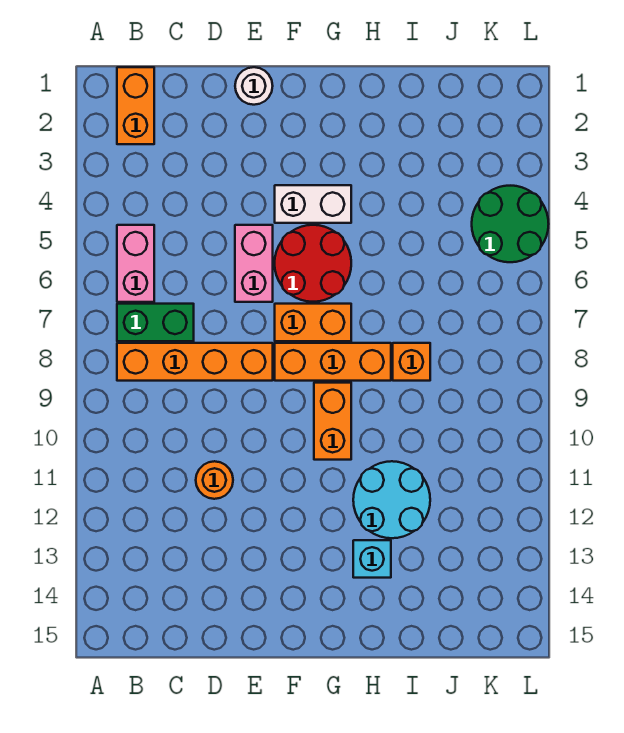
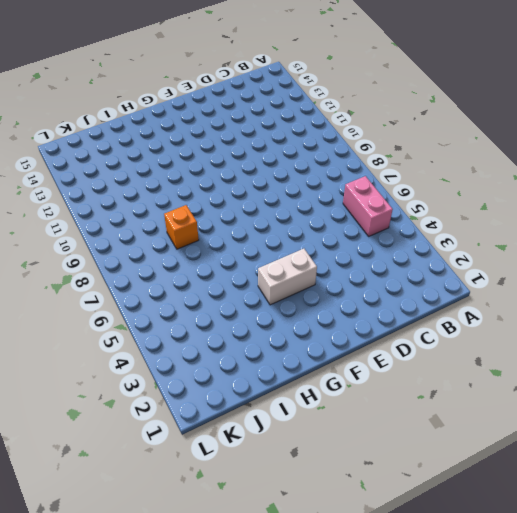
none -> orange brick B1:B2 level 1
none -> green brick B7:C7 level 1
none -> orange brick B8:E8 level 1

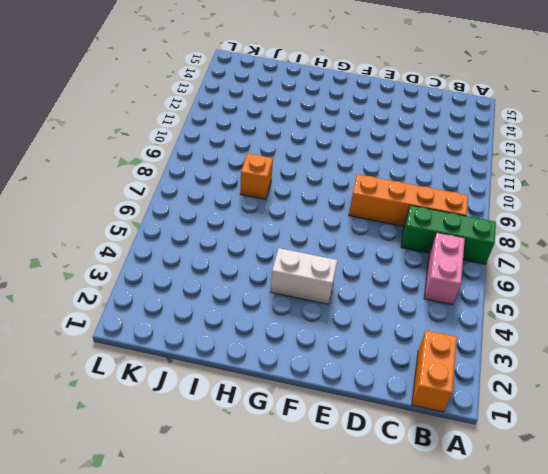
green brick A7:C7 level 1 -> green brick B7:C7 level 1
none -> orange round brick D11 level 1
none -> white round brick E1 level 1
none -> pink brick E5:E6 level 1

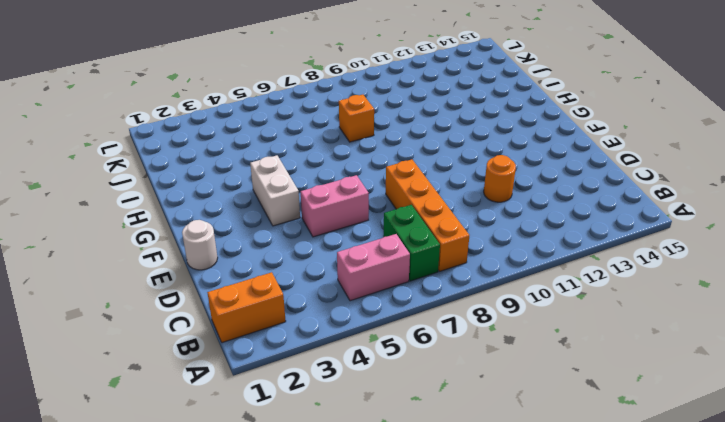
none -> red round brick F5:G6 level 1
none -> orange brick F7:G7 level 1
none -> orange brick F8:H8 level 1

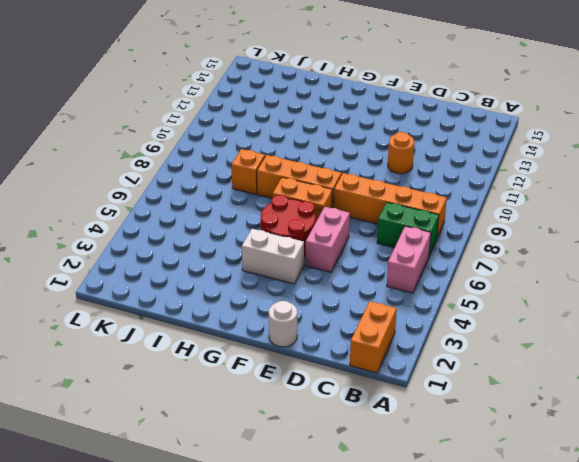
none -> orange brick G9:G10 level 1
none -> cyan round brick H11:I12 level 1
none -> cyan brick H13 level 1

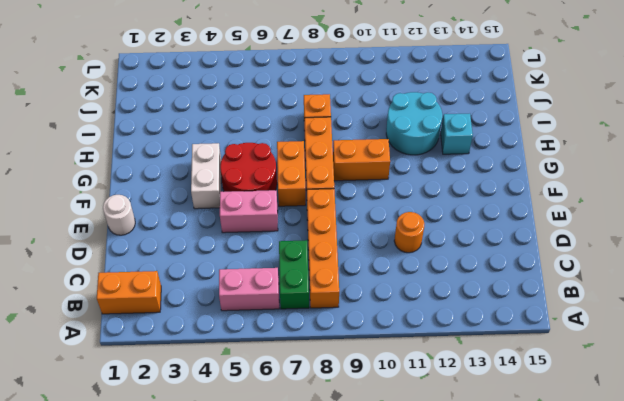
none -> green round brick K4:L5 level 1

